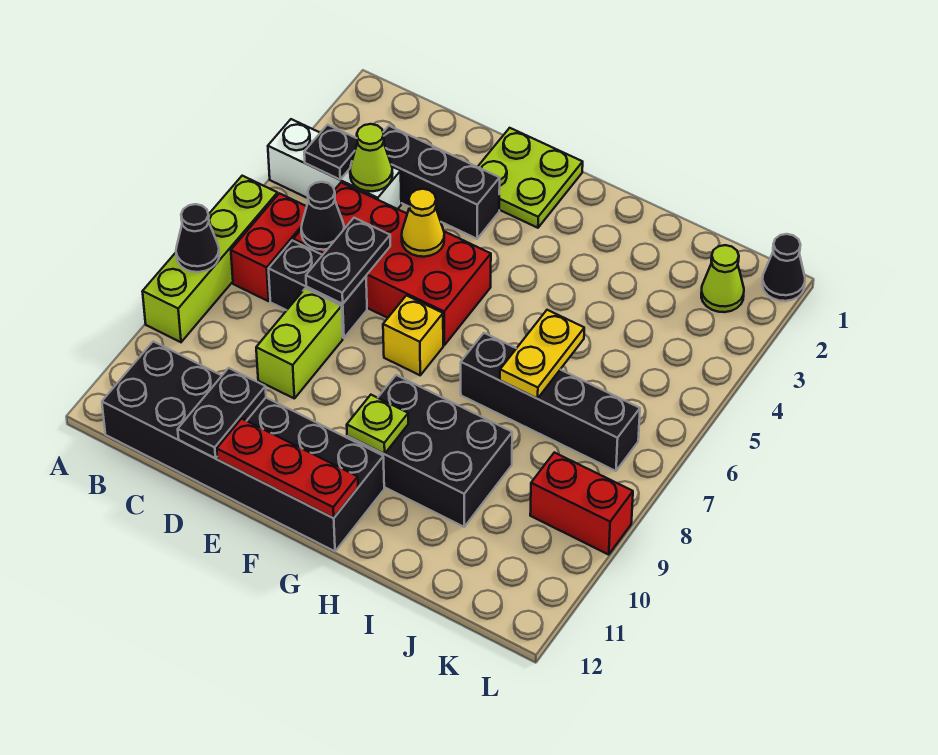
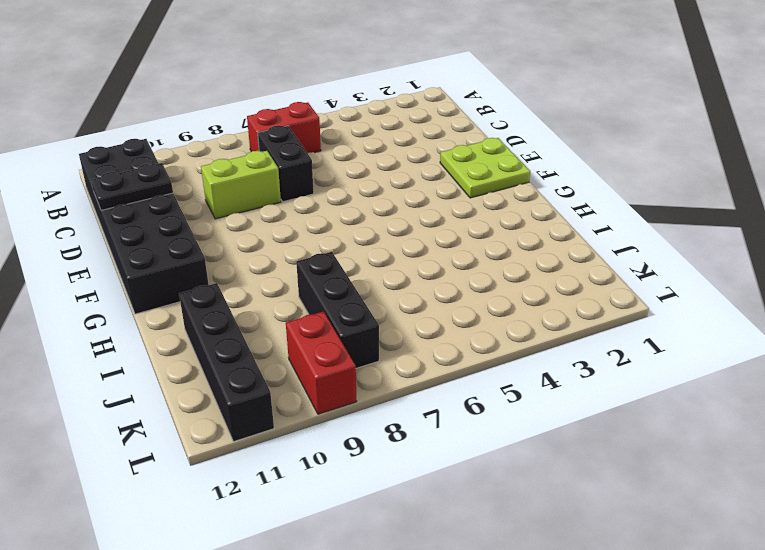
black brick I8:K8 level 1 -> black brick C3:E3 level 1
black brick I11:L11 level 1 -> black brick H7:K7 level 1
none -> white brick A4:C4 level 1
none -> lime brick A6:A9 level 1
none -> red brick C5:F6 level 1

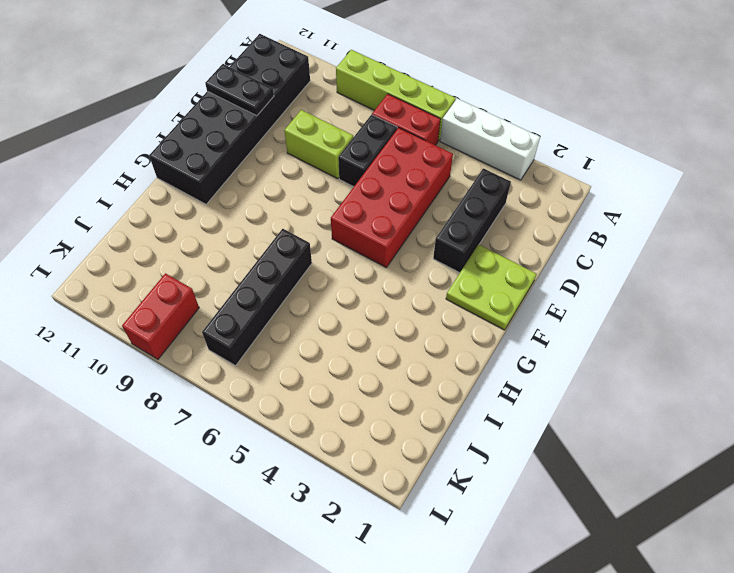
white brick A3:A5 level 1 -> white brick A4:C4 level 1
none -> yellow brick F7 level 1
none -> black brick G9:I10 level 1
none -> lime cone K2 level 1

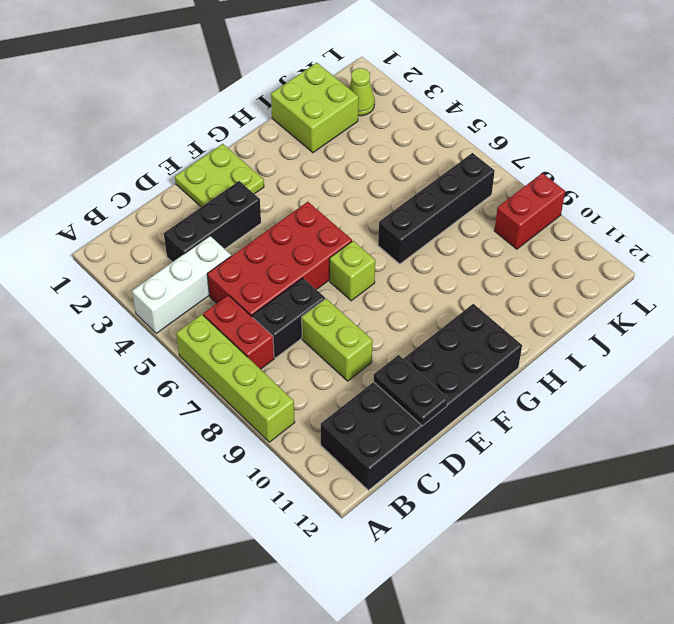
lime brick F7 level 1 -> yellow brick F7 level 1
lime brick I1:J2 level 1 -> none
none -> black brick G9:I10 level 1
none -> black cone L1 level 1
none -> black cone A8 level 2

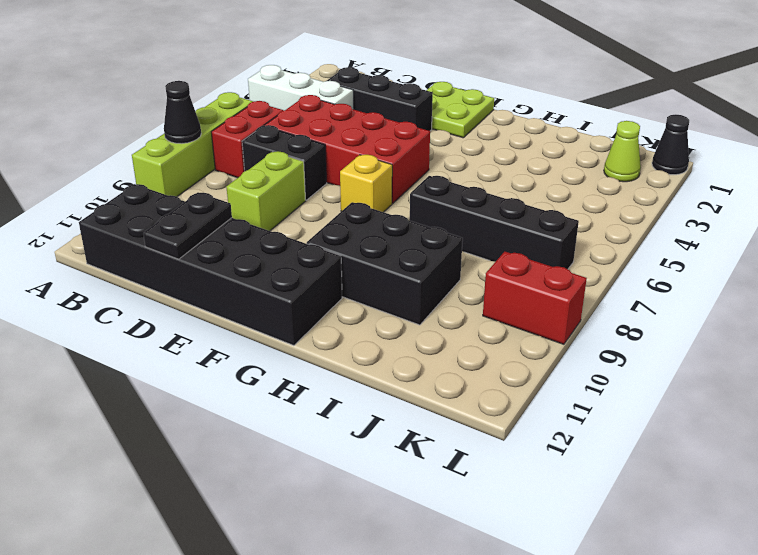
none -> black plate B4 level 2
none -> lime cone C4 level 2
none -> black cone C6 level 2

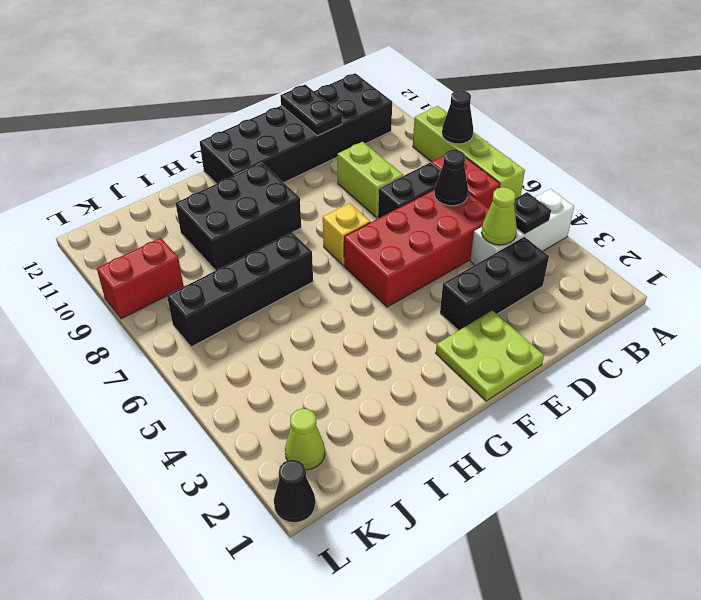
none -> black plate D6:D7 level 2
none -> yellow cone E5 level 2
none -> red plate E12:G12 level 2

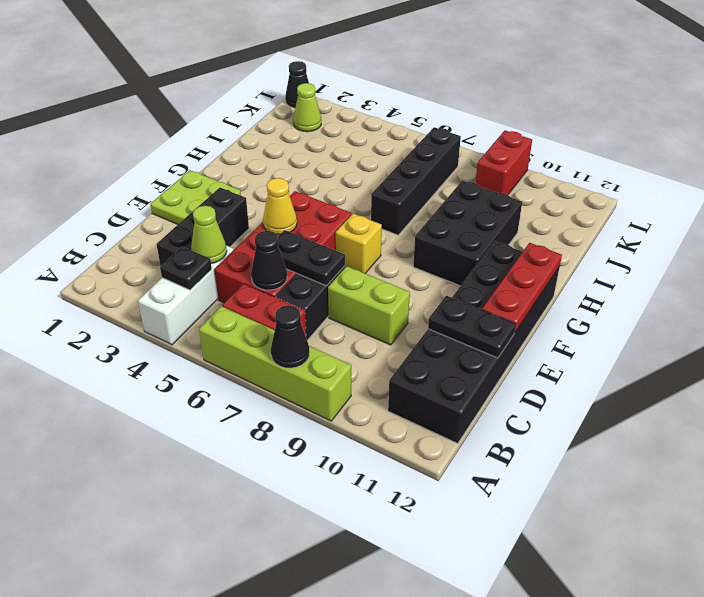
none -> lime plate G10 level 2
none -> yellow plate I6:I7 level 2

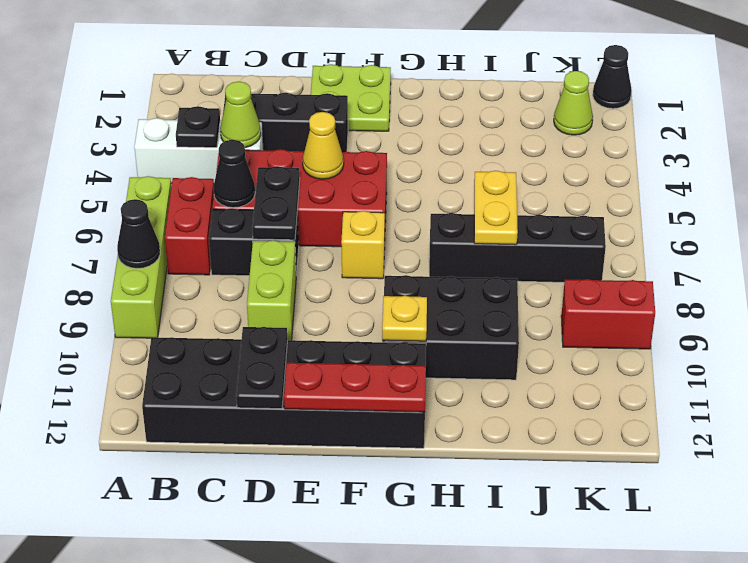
yellow plate G10 level 2 -> lime plate G10 level 2

